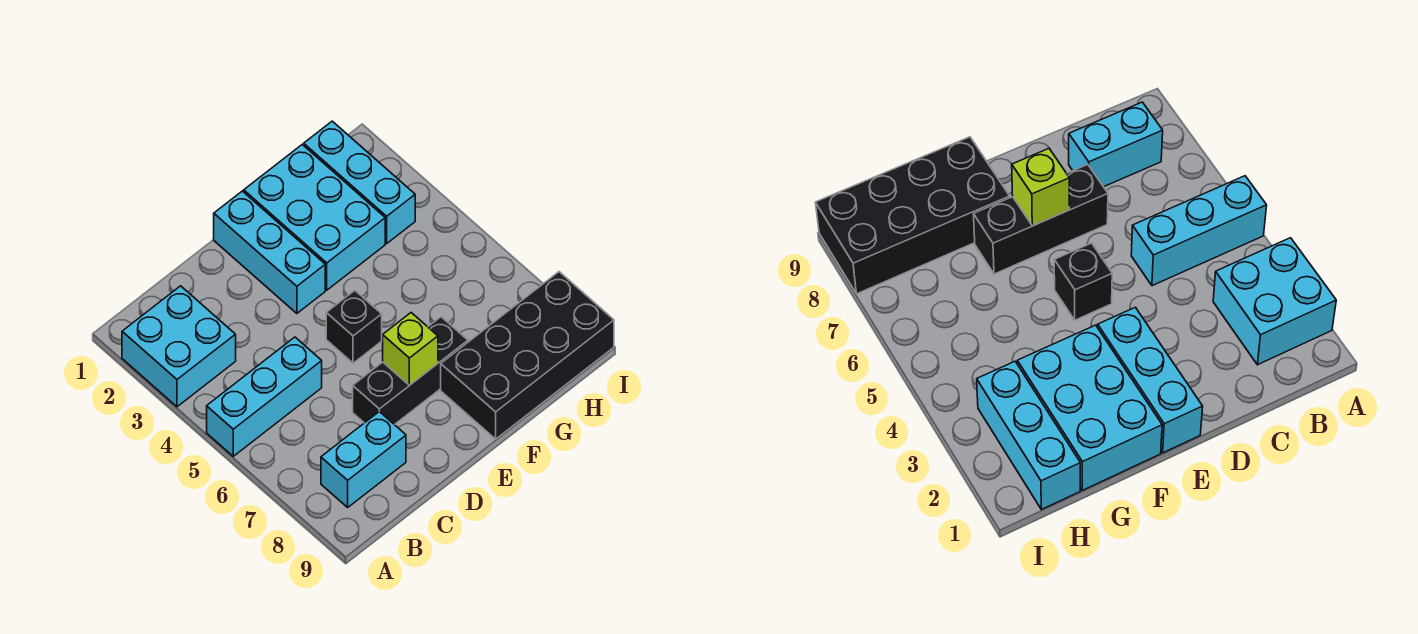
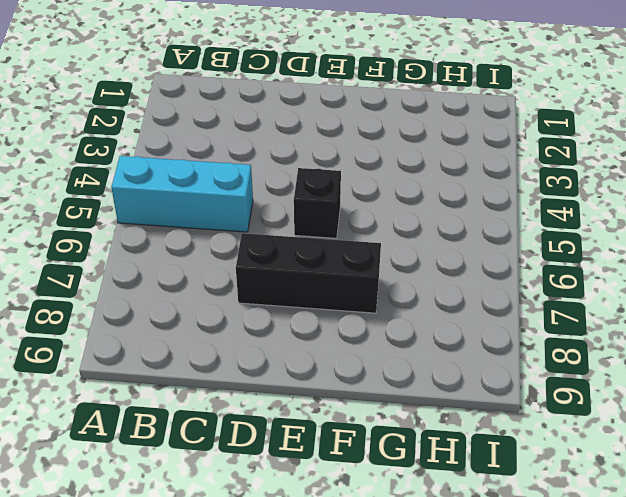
none -> cyan brick A2:B3 level 1
none -> cyan brick B8:C8 level 1

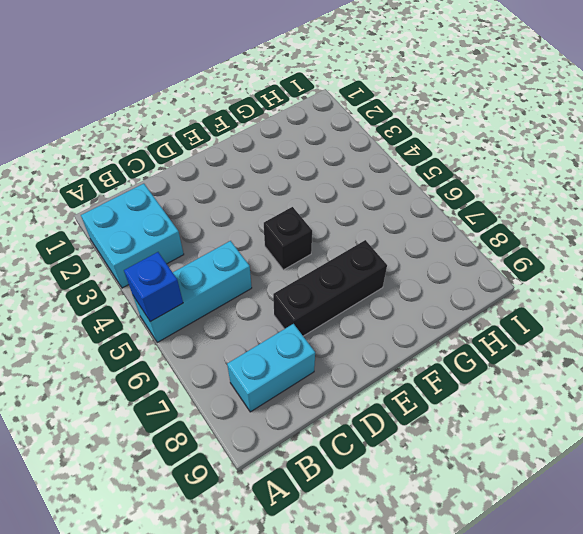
blue brick A5 level 2 -> none
none -> cyan brick E1:E3 level 1
none -> cyan brick F1:G3 level 1

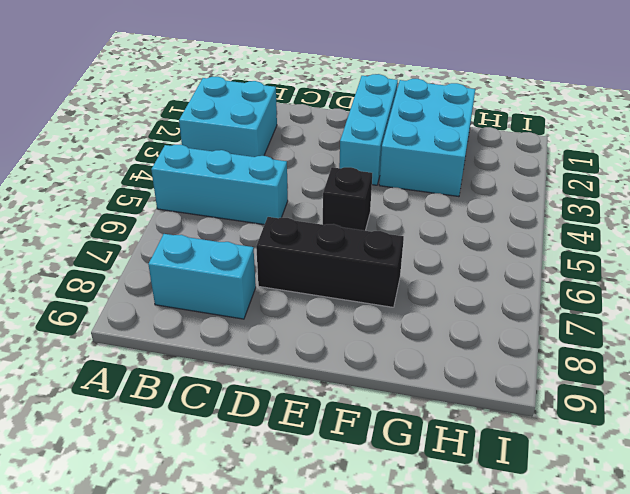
none -> black brick F8:I9 level 1
none -> cyan brick H1:H3 level 1

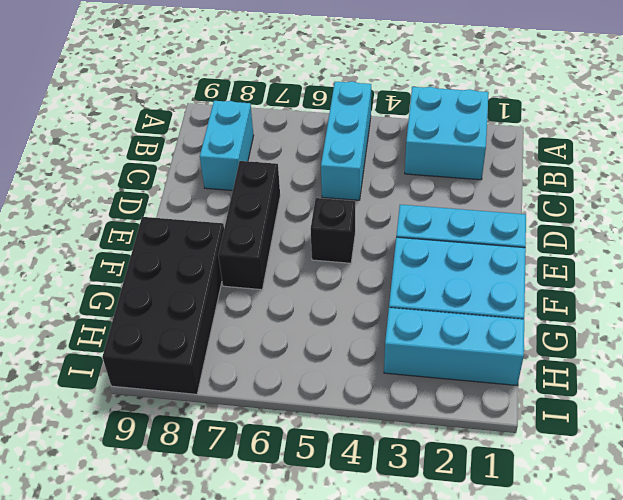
none -> lime brick E7 level 2

